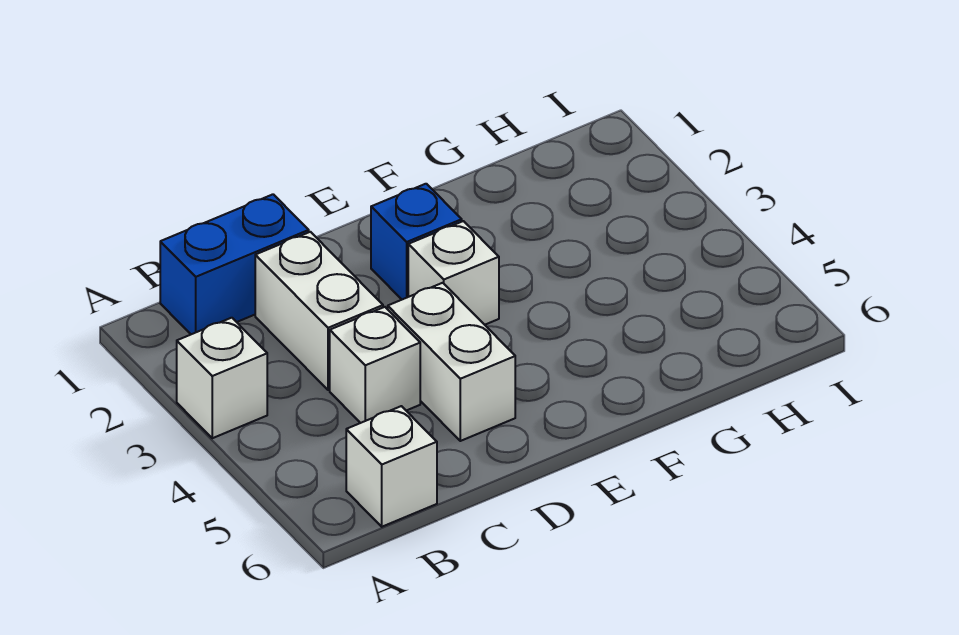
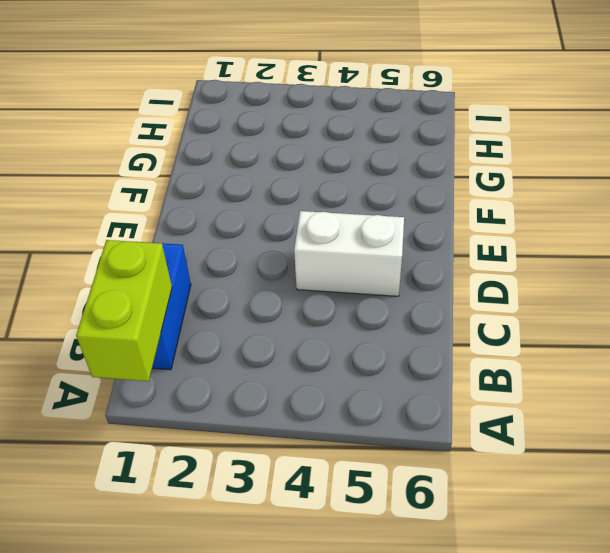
lime brick A1:B1 level 2 -> none
none -> white brick A3 level 1
none -> white brick B6 level 1

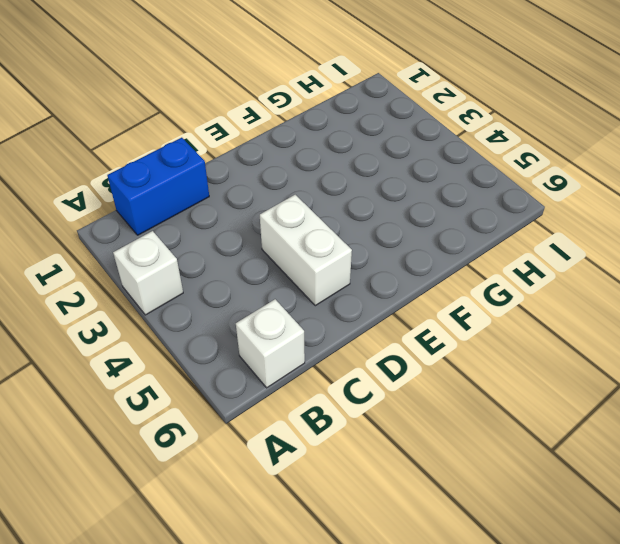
none -> white brick C2:C3 level 1
none -> white brick C4 level 1

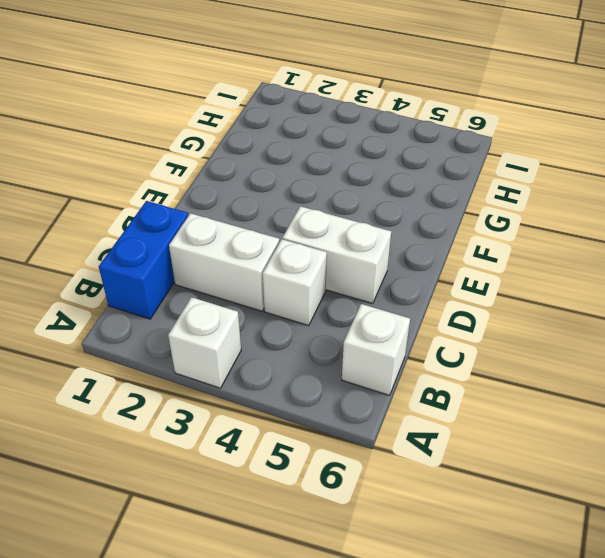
none -> blue brick E2 level 1
none -> white brick E3 level 1

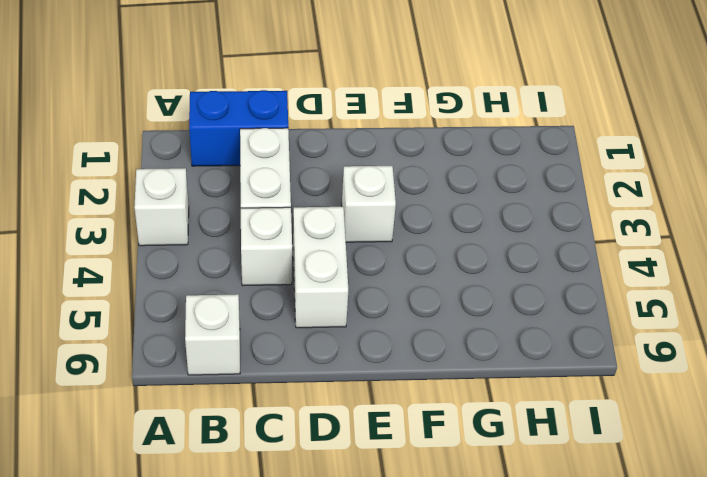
none -> blue brick E2 level 1

